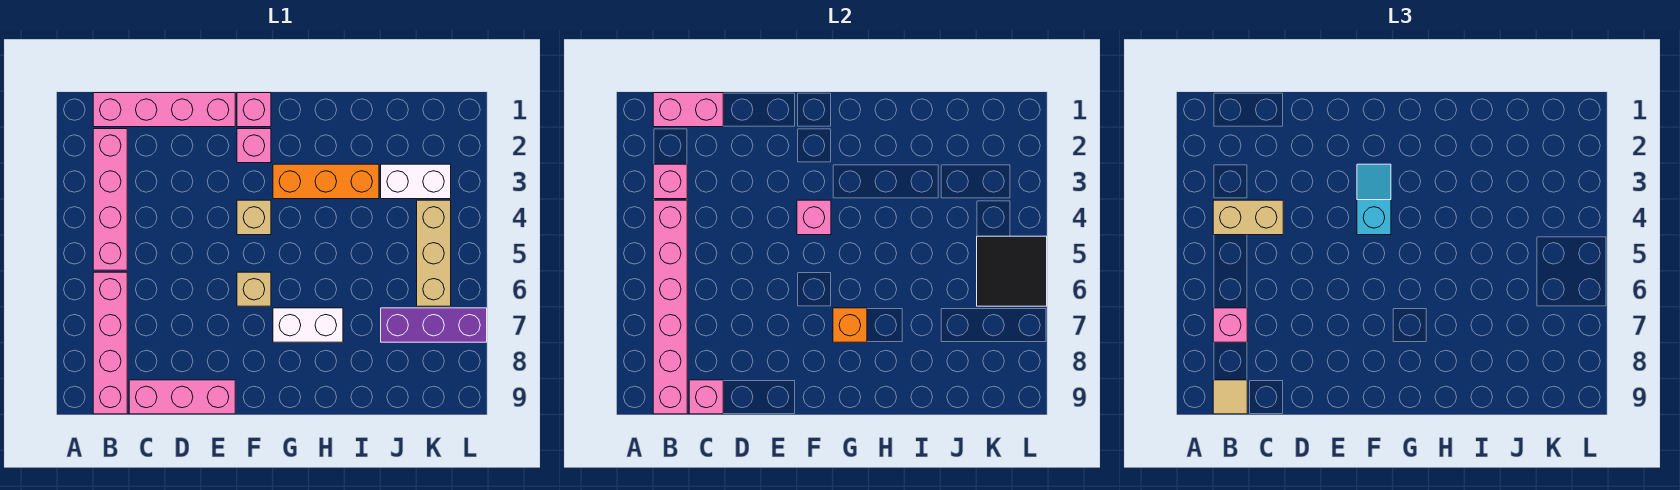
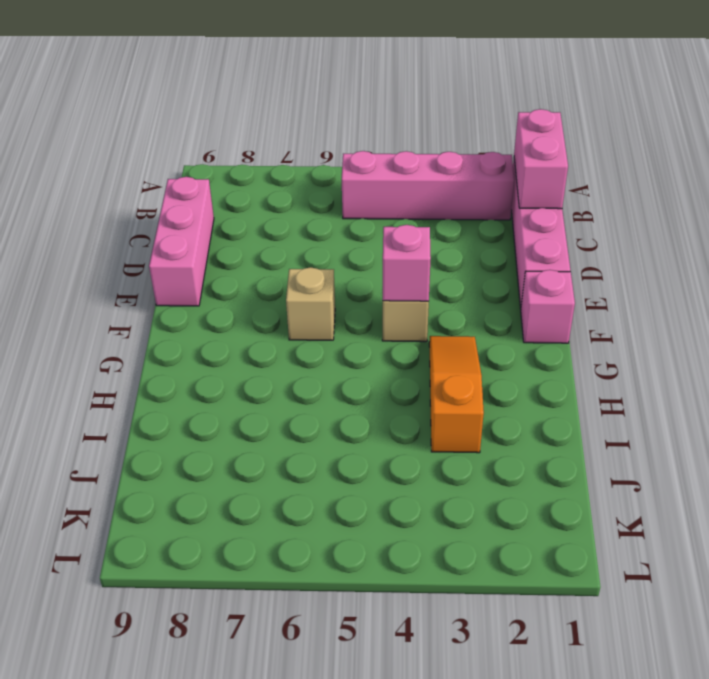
orange slope G3:I3 level 1 top I -> orange brick G3:I3 level 1
none -> pink brick B6:B9 level 1
none -> pink brick F2 level 1
none -> white brick G7:H7 level 1

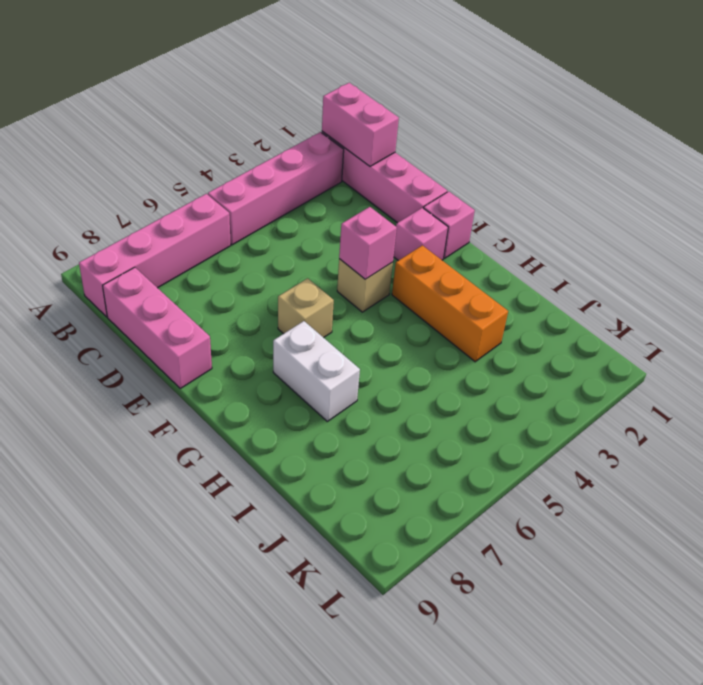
none -> white brick J3:K3 level 1
none -> purple brick J7:L7 level 1
none -> tan brick K4:K6 level 1

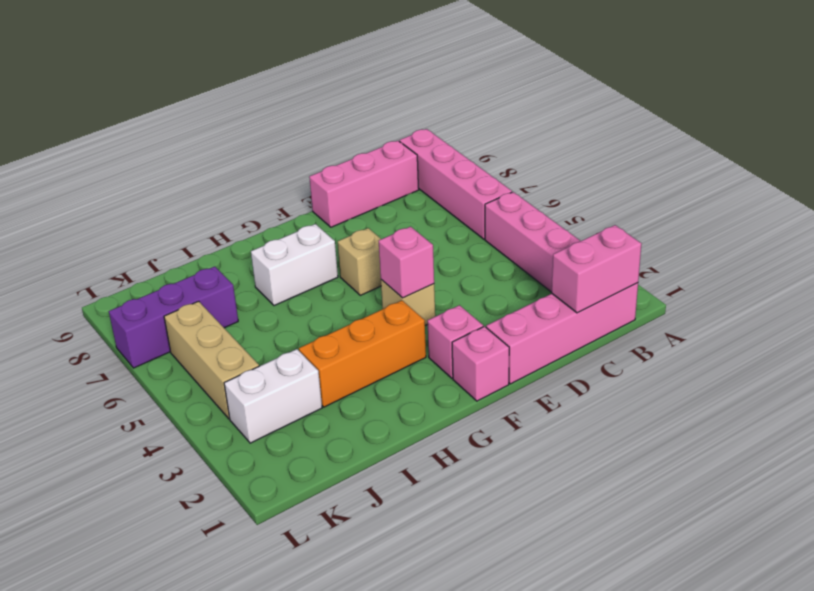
none -> pink brick B3 level 2
none -> pink brick B4:B9 level 2
none -> pink brick C9 level 2

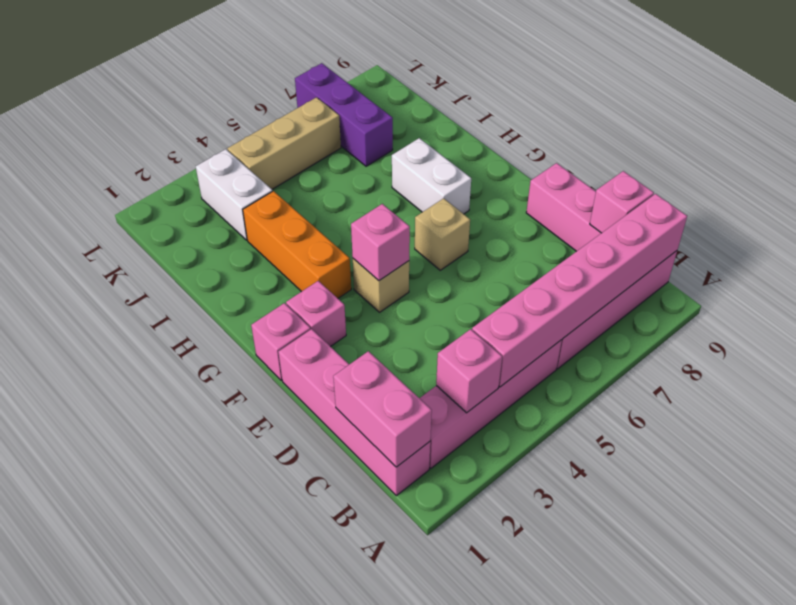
none -> orange brick G7 level 2
none -> black tile K5:L6 level 2
none -> tan brick B4:C4 level 3

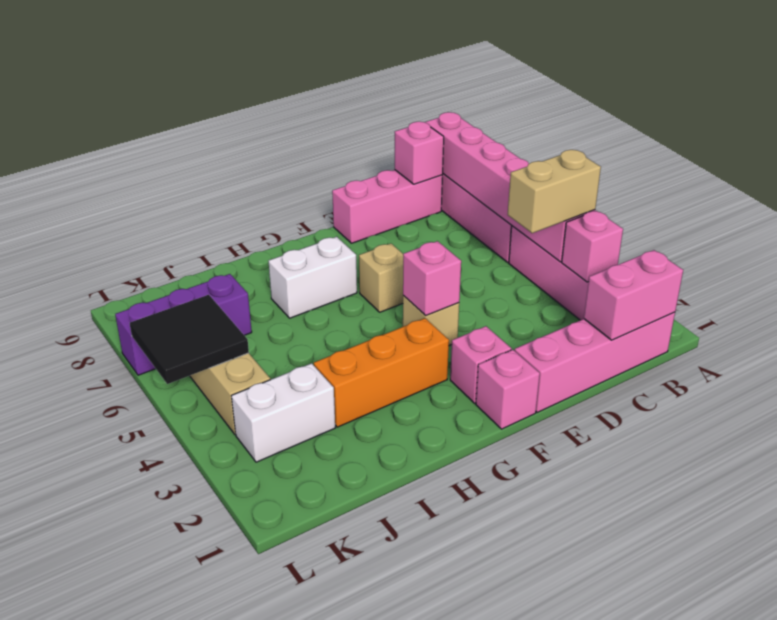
none -> orange brick G7 level 2
none -> pink brick B7 level 3
none -> tan tile B9 level 3

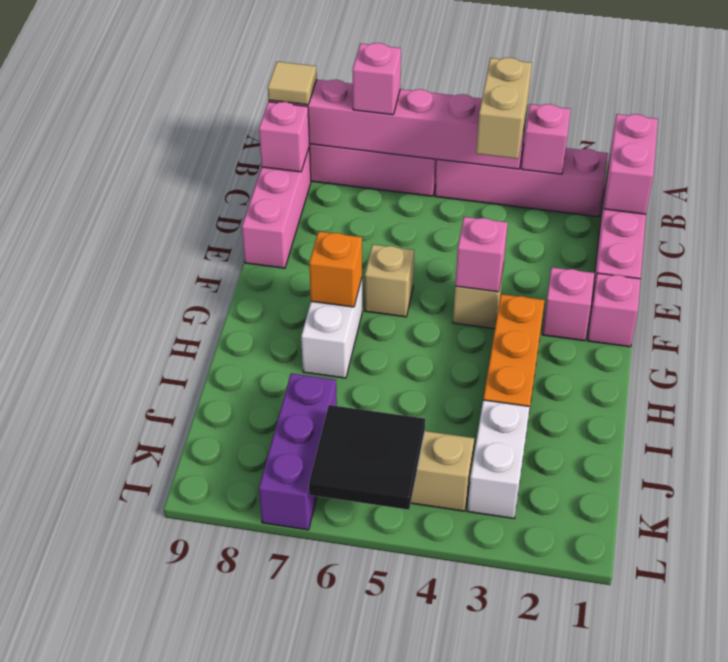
none -> cyan slope F3:F4 level 3 top 4

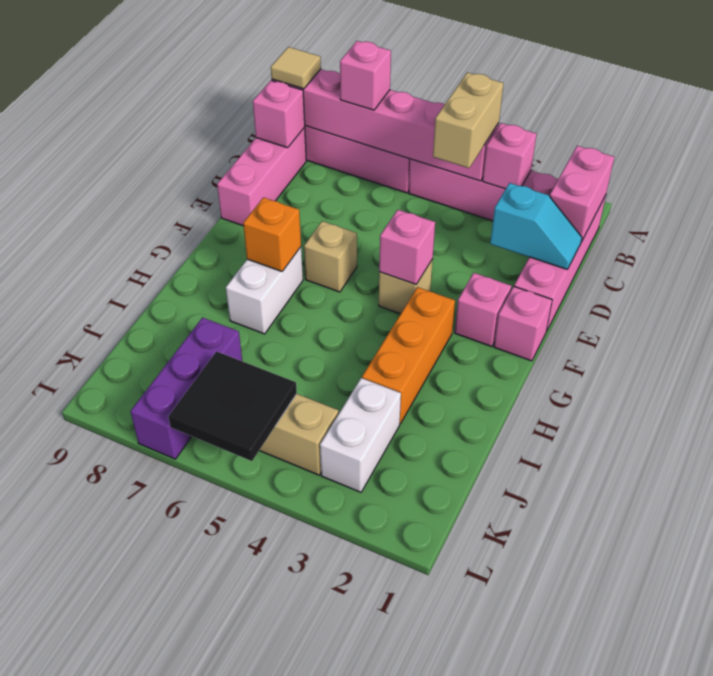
cyan slope D1:D2 level 2 top 2 -> cyan slope F3:F4 level 3 top 4

